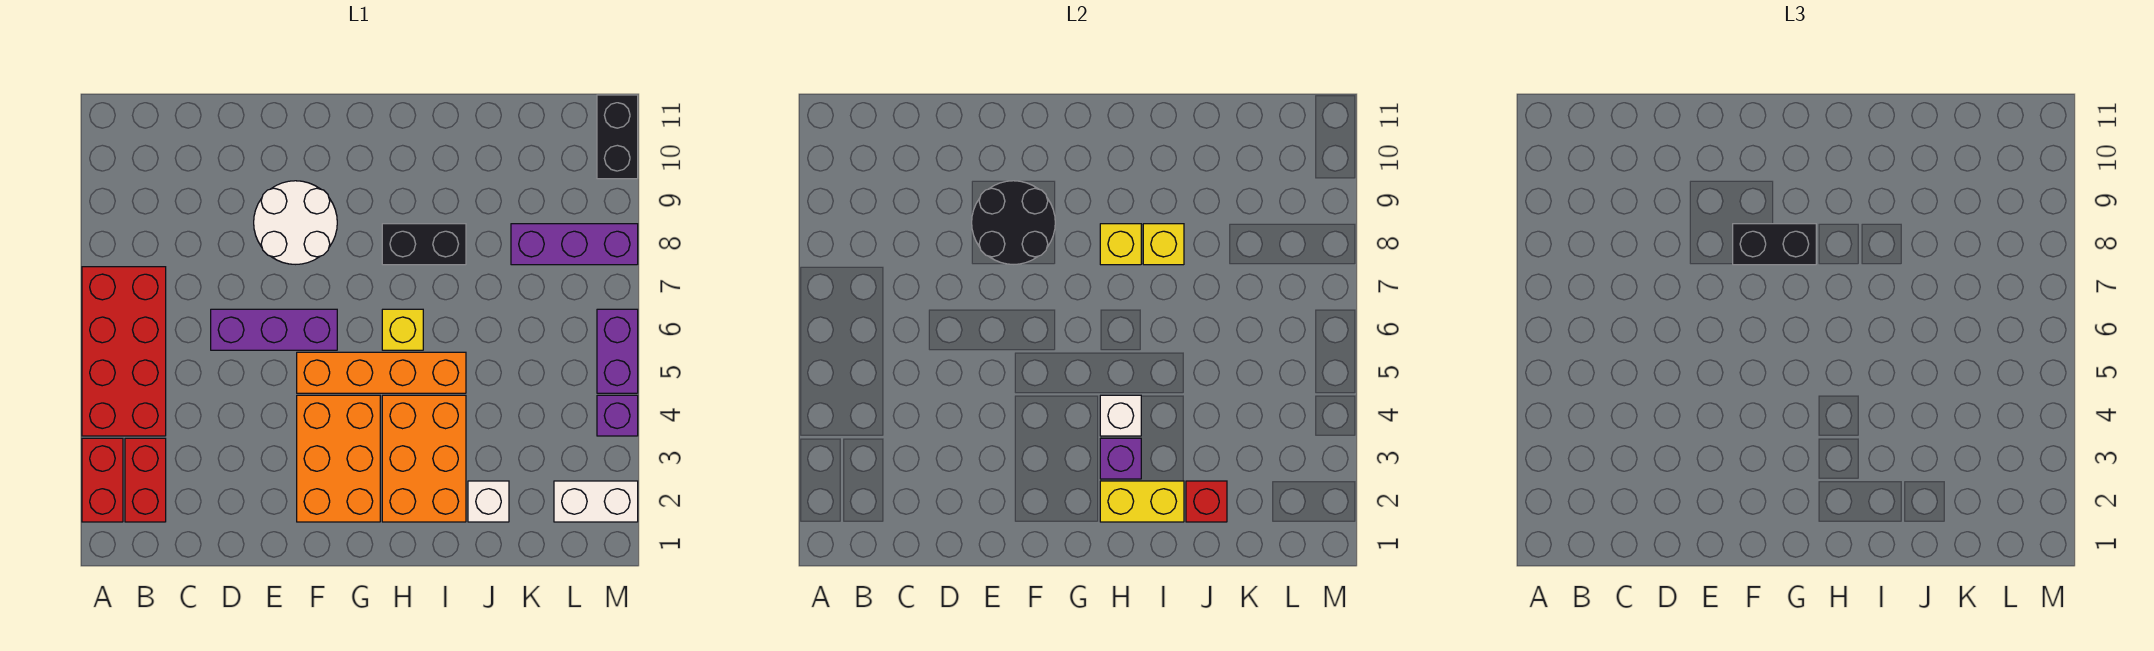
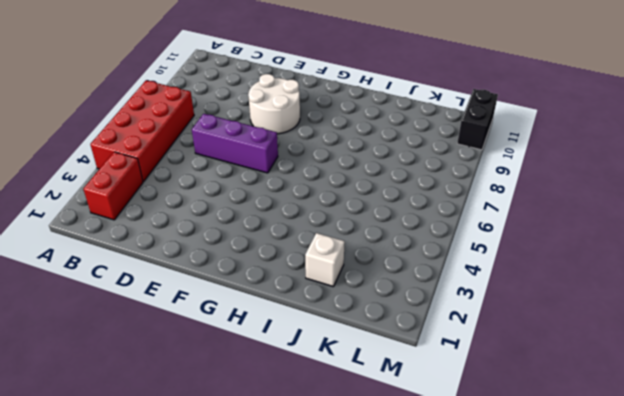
none -> red brick A2:A3 level 1
none -> orange brick F2:G4 level 1
none -> orange brick F5:I5 level 1

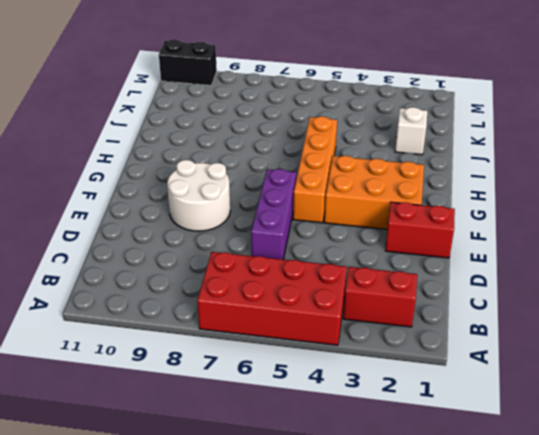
red brick E1:E2 level 1 -> red brick A2:A3 level 1
none -> orange brick H2:I4 level 1
none -> yellow brick H6 level 1
none -> black brick H8:I8 level 1

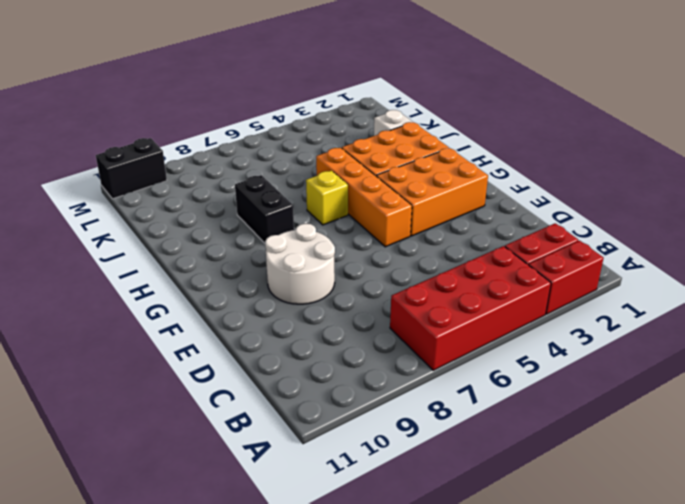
none -> purple brick D6:F6 level 1
none -> purple brick K8:M8 level 1
none -> white brick L2:M2 level 1

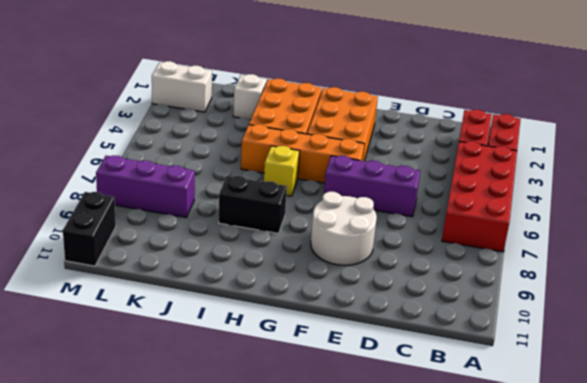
none -> purple brick M4 level 1
none -> purple brick M5:M6 level 1
none -> black round brick E8:F9 level 2

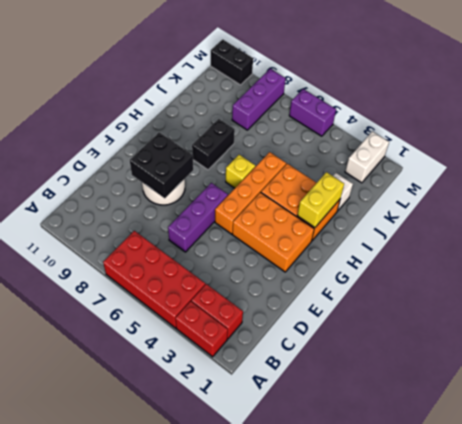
black brick E8:F9 level 2 -> black round brick E8:F9 level 2
none -> purple brick M4 level 1
none -> purple brick H3 level 2
none -> white brick H4 level 2

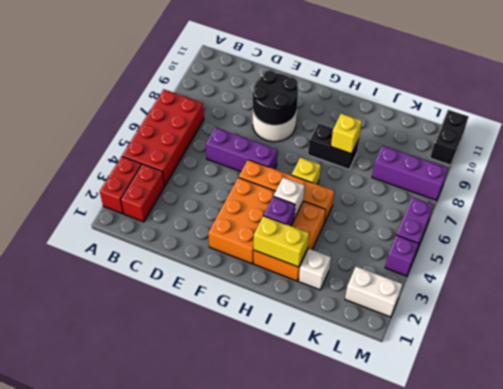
none -> yellow brick H8 level 2
none -> red brick J2 level 2
none -> black brick F8:G8 level 3

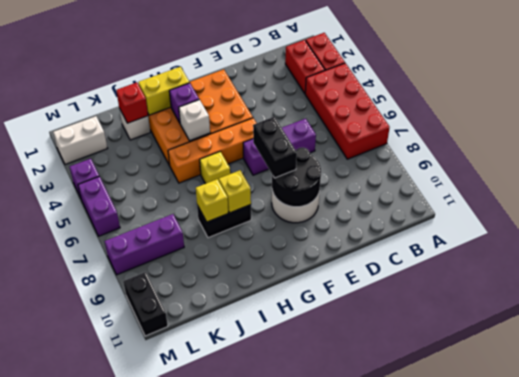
black brick F7:F8 level 3 -> black brick F8:G8 level 3

